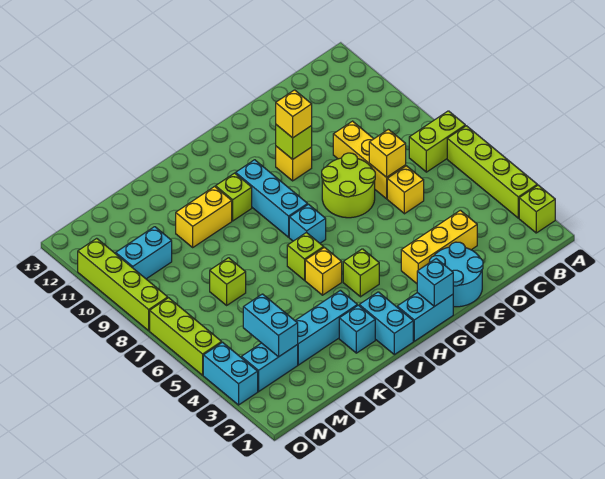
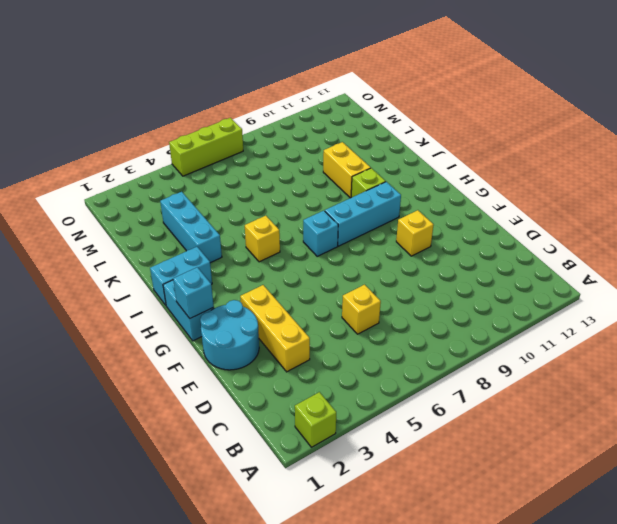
none -> lime brick A3:A6 level 1
none -> lime brick A7:B7 level 1
none -> yellow brick D7:D9 level 1
none -> lime round brick E7:F8 level 1

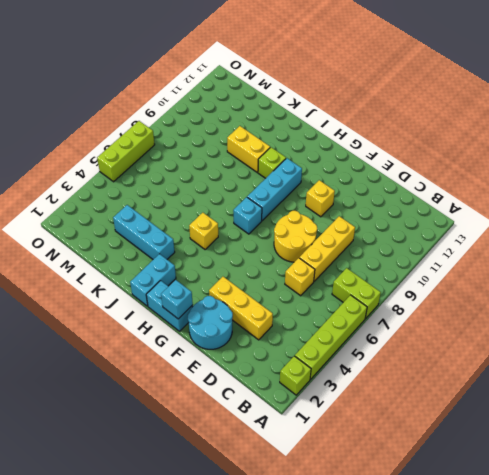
yellow round brick E7:F8 level 1 -> lime round brick E7:F8 level 1
none -> lime brick H4 level 1
none -> lime brick I6 level 1
none -> cyan brick J2 level 1
none -> lime brick L7 level 1

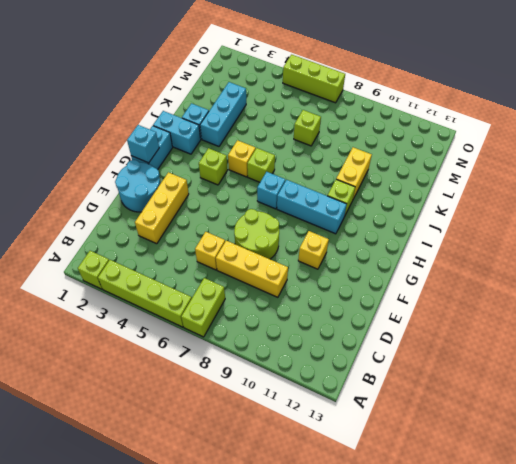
none -> cyan brick M3:N3 level 1
none -> cyan brick M10:N10 level 1
none -> cyan brick O3:O4 level 1
none -> lime brick O8:O11 level 1

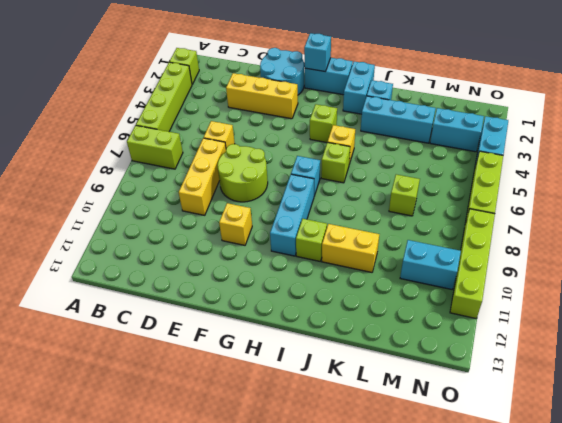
none -> yellow brick D7 level 2
none -> lime brick F10 level 2
none -> cyan brick M3:M4 level 2
none -> yellow brick F10 level 3

